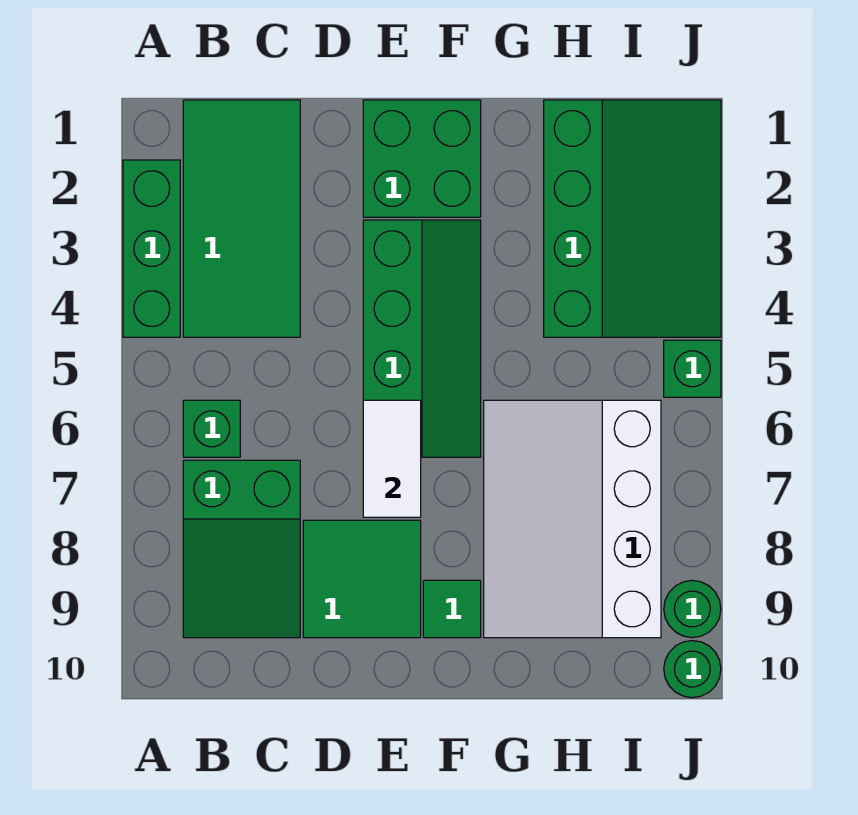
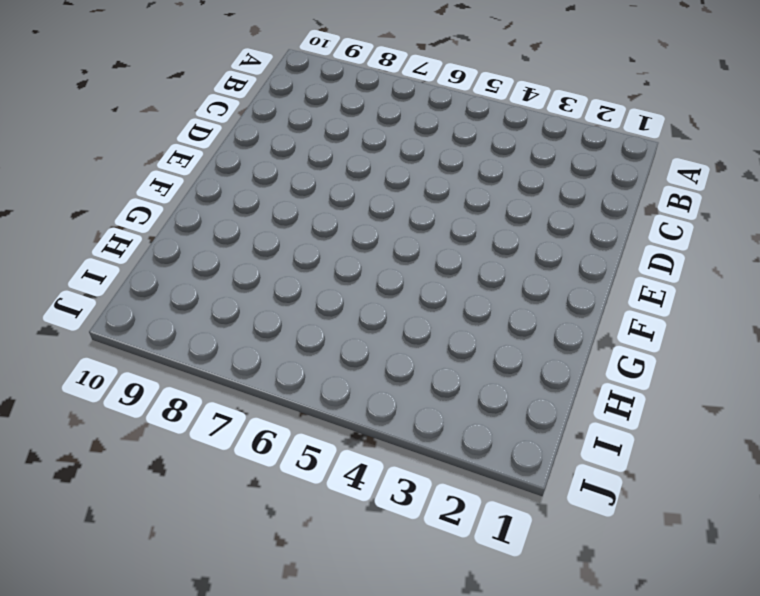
none -> green brick A2:A4 level 1
none -> green tile B1:C4 level 1
none -> green brick B6 level 1

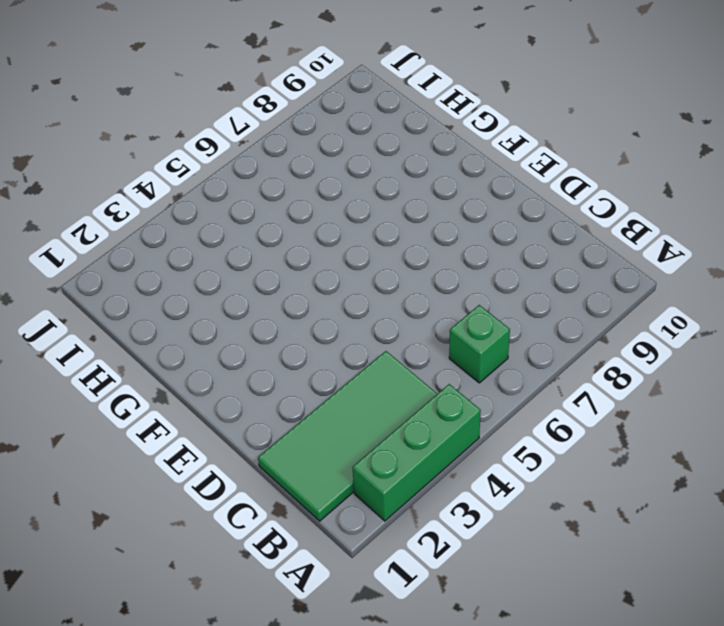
none -> green slope B7:C9 level 1 top 7
none -> green tile D8:E9 level 1
none -> green brick E1:F2 level 1

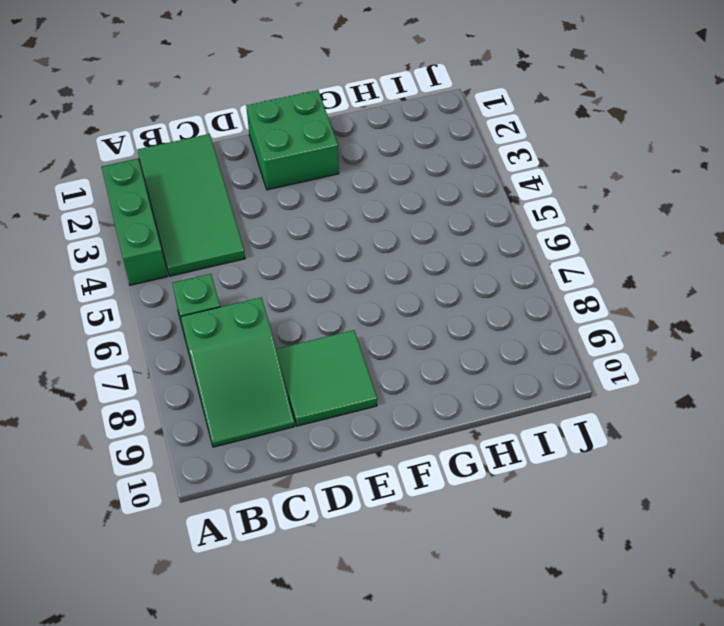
none -> green slope E3:F6 level 1 top E
none -> green tile F9 level 1
none -> white slope G6:I9 level 1 top I

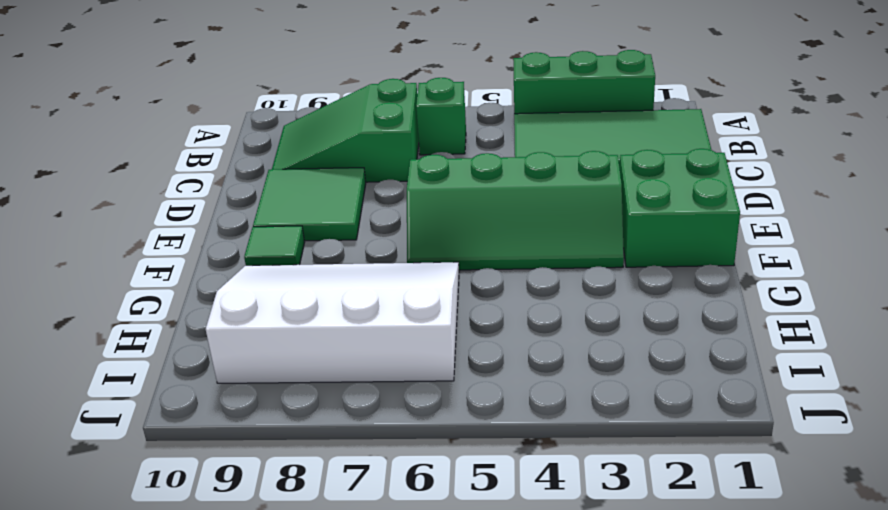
none -> green slope H1:J4 level 1 top H
none -> green brick J5 level 1
none -> green round brick J9 level 1

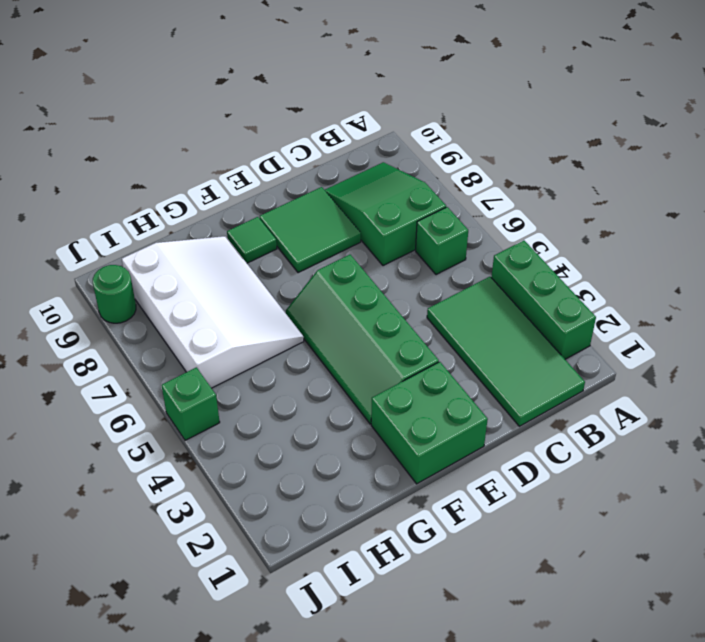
none -> green slope H1:J4 level 1 top H
none -> green round brick J10 level 1
none -> white tile E6:E7 level 2

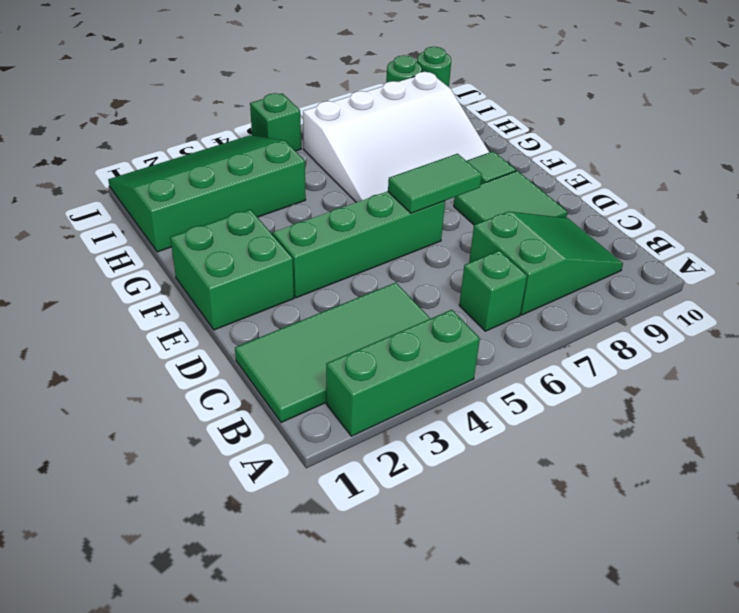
green tile E6:E7 level 2 -> white tile E6:E7 level 2

